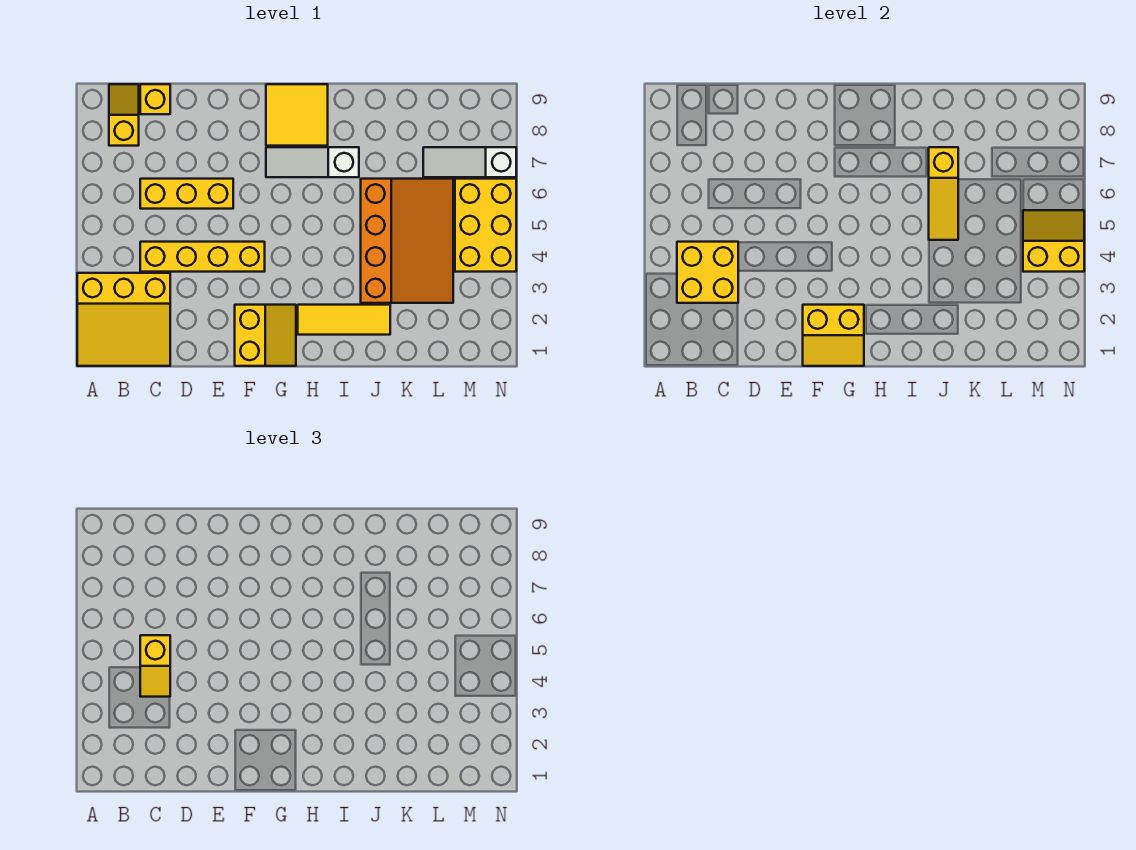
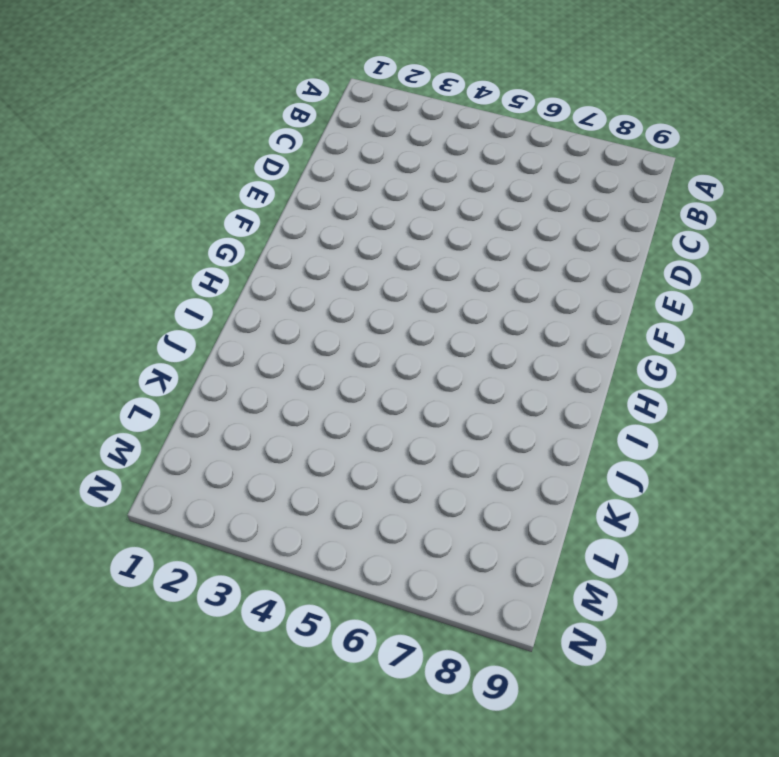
none -> yellow slope A1:C3 level 1 top 3
none -> yellow slope B8:B9 level 1 top 8
none -> yellow brick C4:F4 level 1

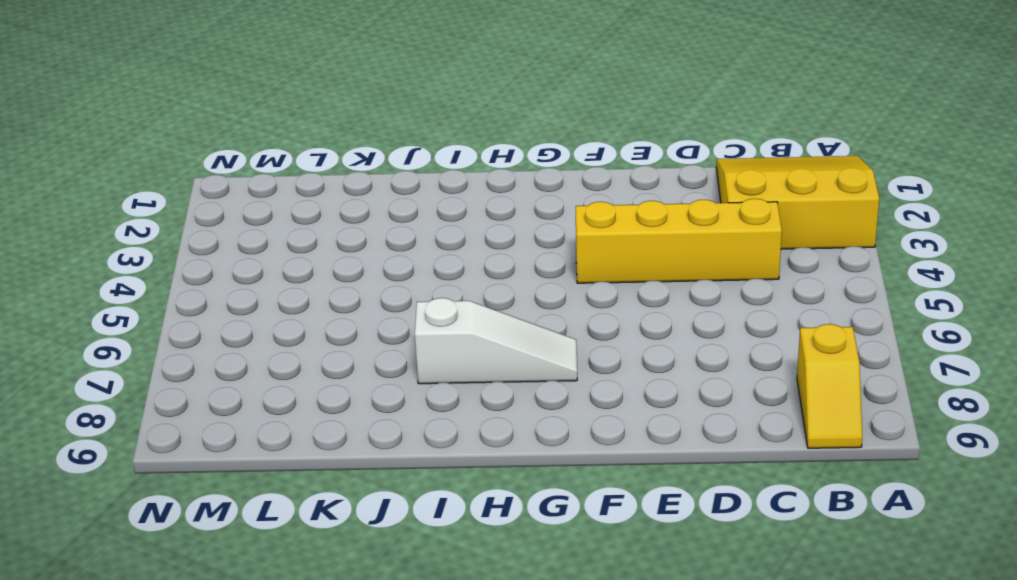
none -> yellow brick C6:E6 level 1
none -> yellow brick C9 level 1
none -> yellow slope F1:G2 level 1 top F

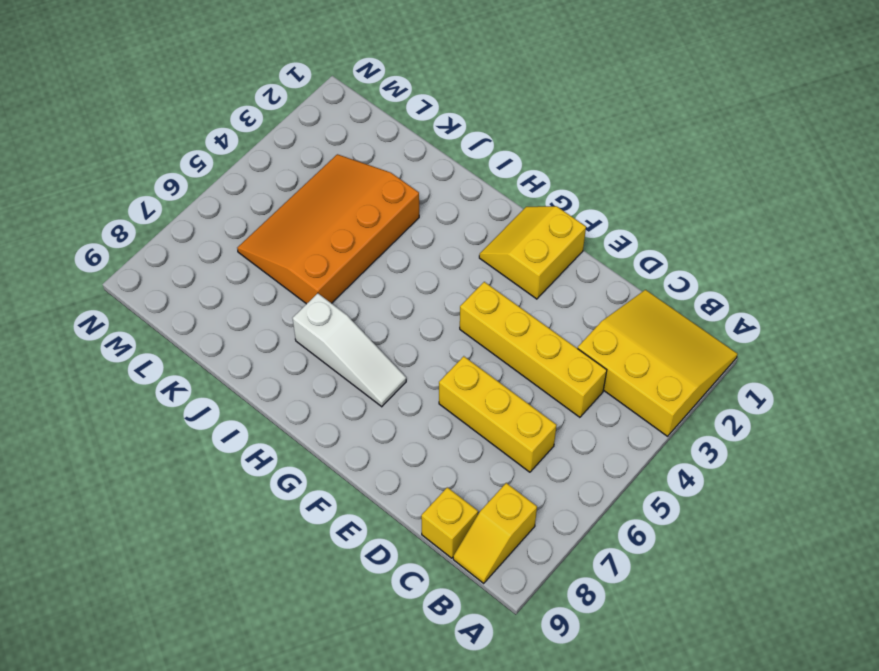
none -> yellow tile G8:H9 level 1
none -> yellow tile H2:J2 level 1
none -> white slope L7:N7 level 1 top N

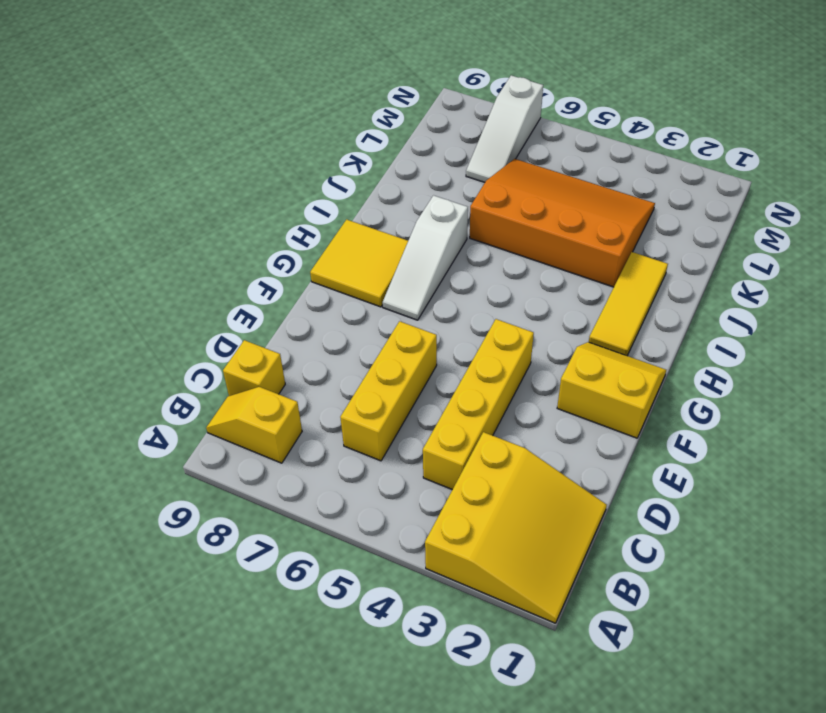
none -> yellow brick M4:N6 level 1
none -> yellow brick B3:C4 level 2
none -> yellow slope F1:G2 level 2 top 2

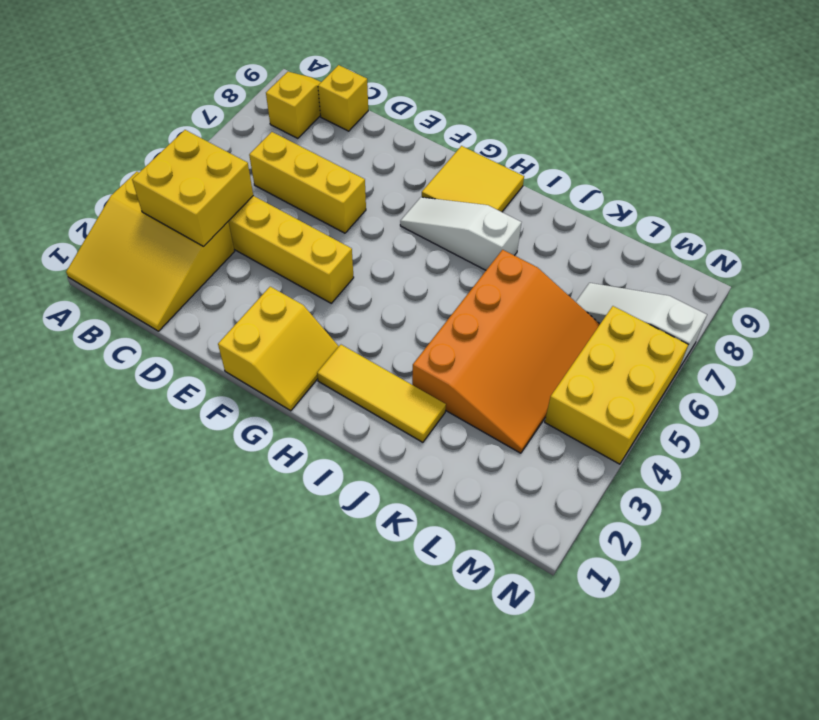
none -> yellow slope F1:G2 level 2 top 2
none -> yellow slope J5:J7 level 2 top 7
none -> yellow slope M4:N5 level 2 top 4

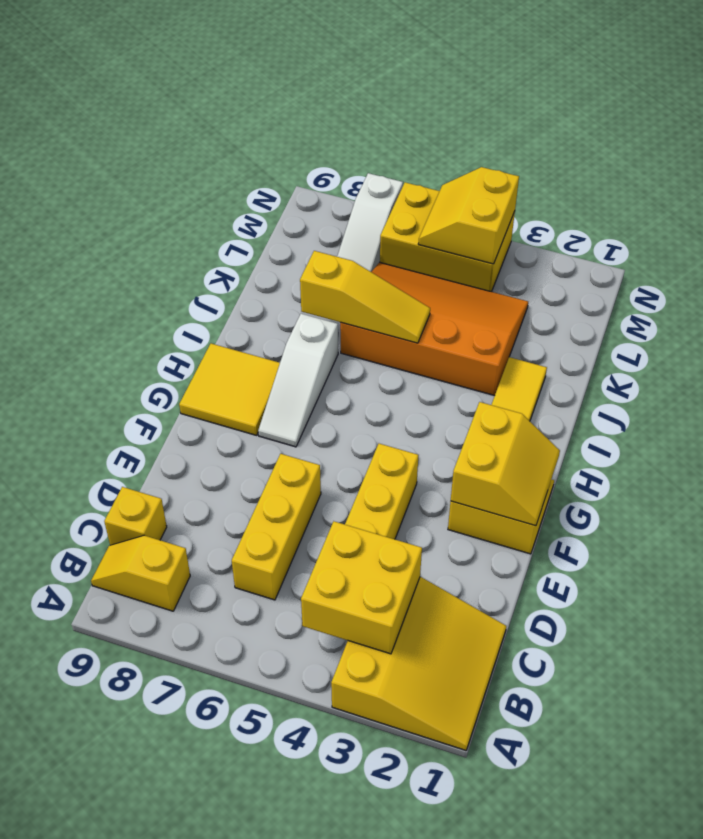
none -> yellow slope C4:C5 level 3 top 5

